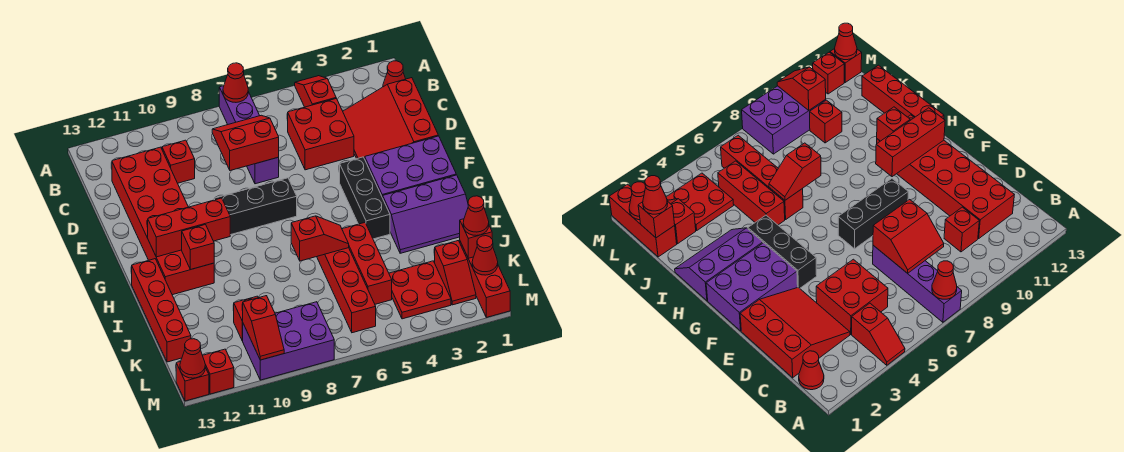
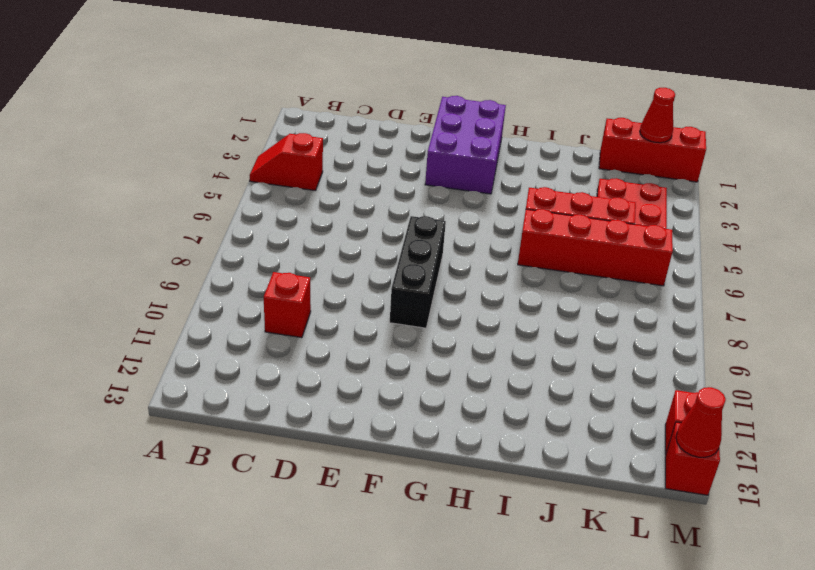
none -> purple brick A7:D7 level 1
none -> red cone B1 level 1
none -> red slope C1:E3 level 1 top 1
none -> red brick C4:D5 level 1

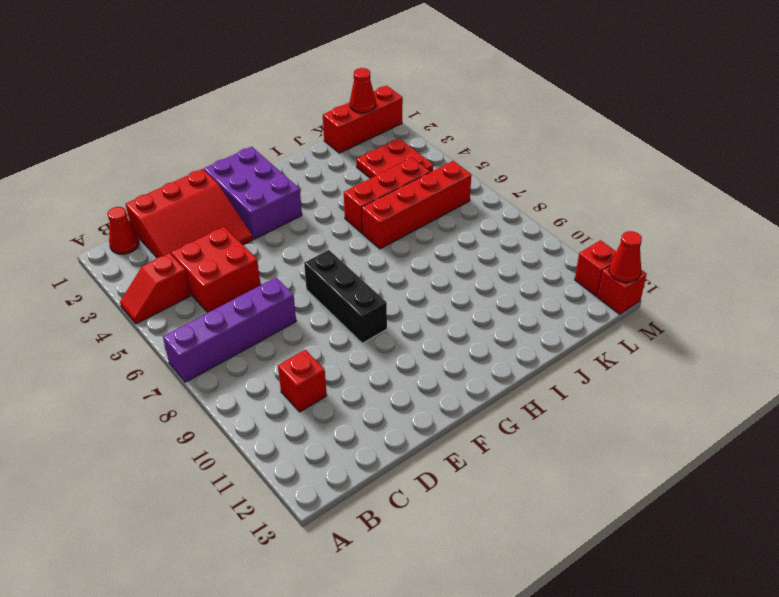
none -> red brick C11:H12 level 1
none -> black brick F4:H4 level 1
none -> purple slope H1:I3 level 1 top H
none -> red brick H13:K13 level 1

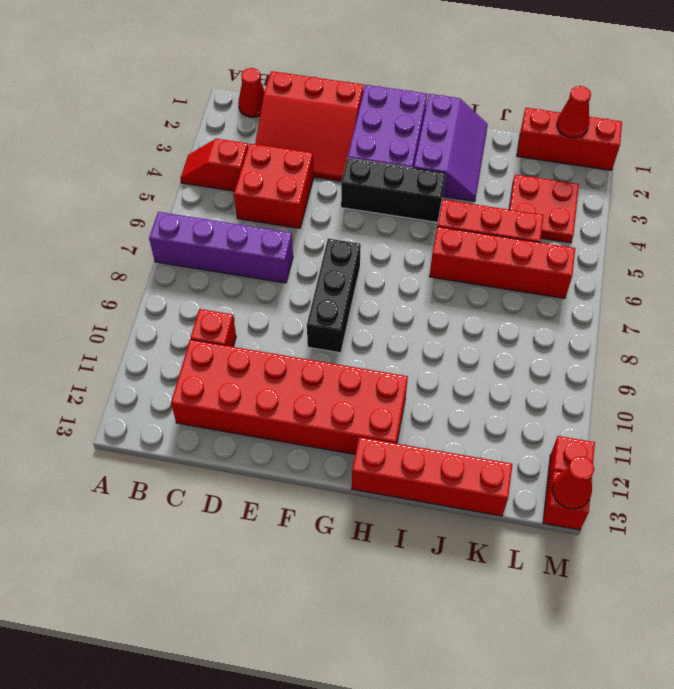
none -> red slope K2:L2 level 1 top K
none -> red brick K10 level 1
none -> purple brick L8:M10 level 1
none -> red cone A7 level 2

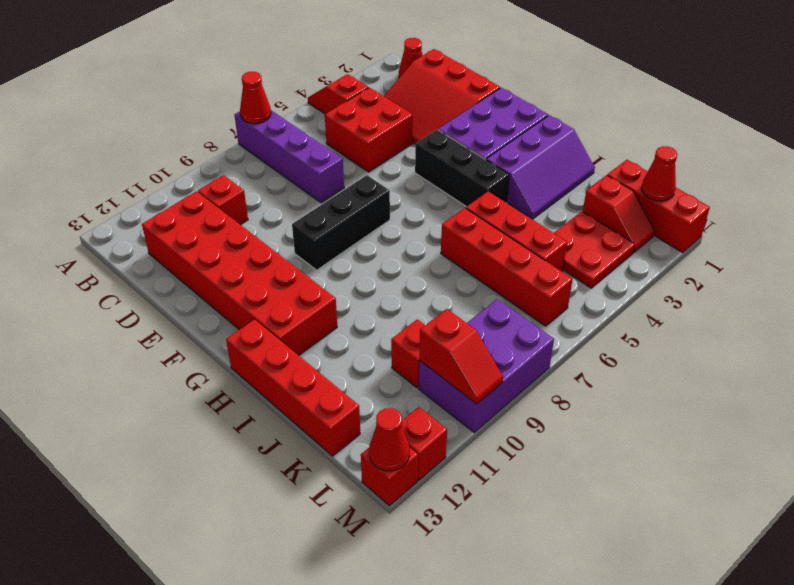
none -> red slope C7:D8 level 2 top D
none -> red brick G10:G12 level 2
none -> red brick H11 level 2
none -> red slope I6:I7 level 2 top 7

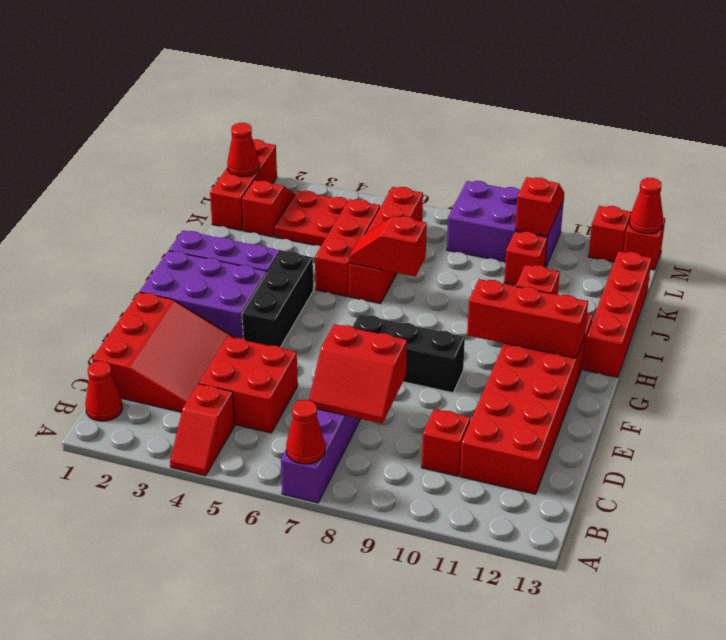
none -> red brick K1 level 2
none -> red cone K1 level 3

